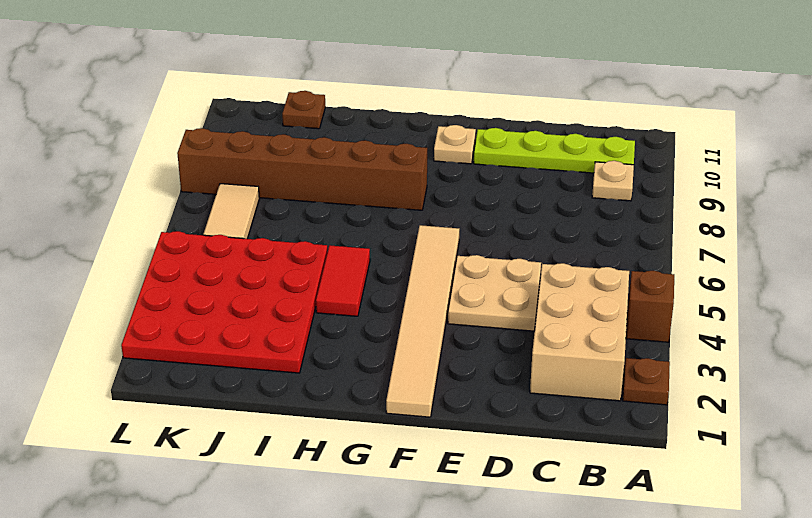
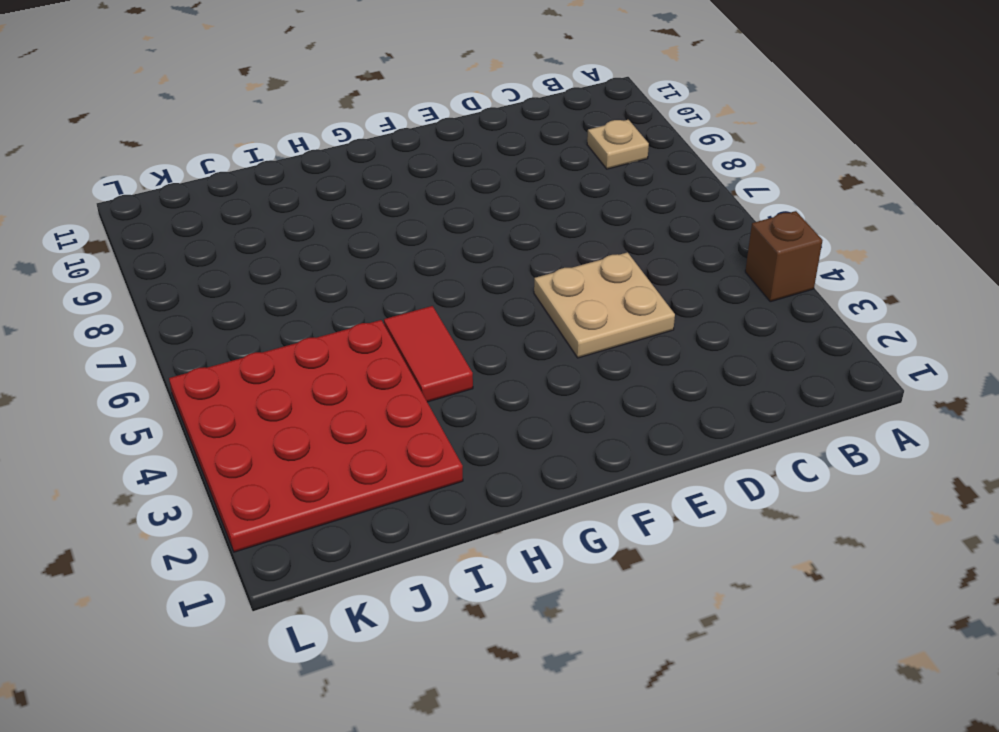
none -> brown plate A2 level 1
none -> tan brick B2:C4 level 1
none -> lime plate B10:E10 level 1

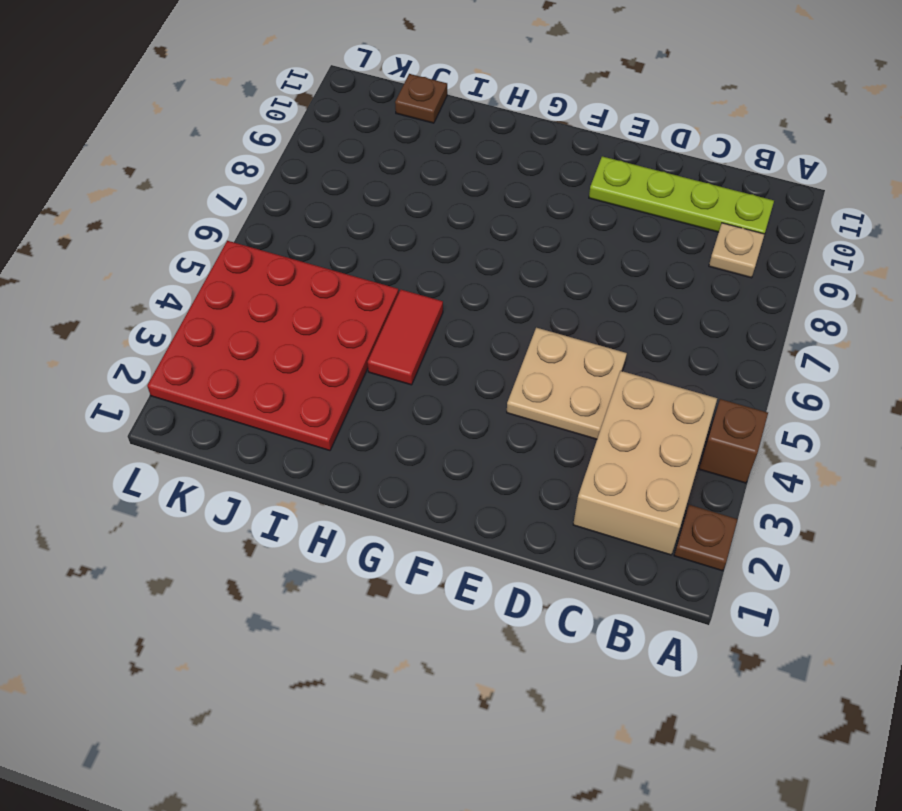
none -> tan tile F1:F6 level 1
none -> tan plate F10 level 1
none -> brown brick G8:L8 level 1

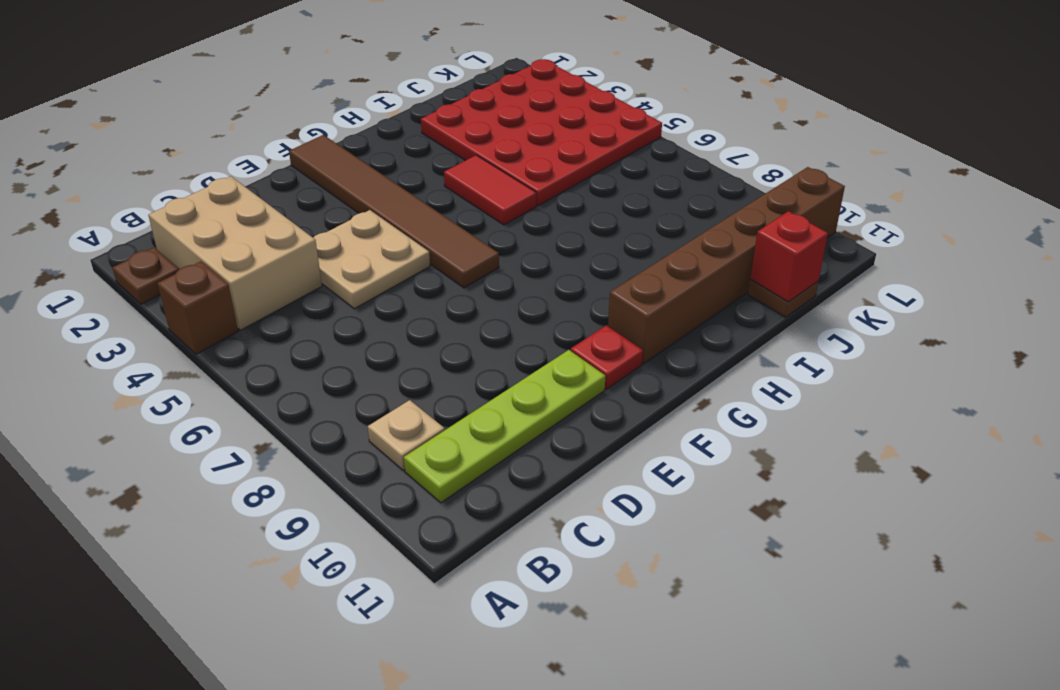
brown tile F1:F6 level 1 -> tan tile F1:F6 level 1
red plate F10 level 1 -> tan plate F10 level 1
brown brick G10:L10 level 1 -> brown brick G8:L8 level 1
red brick J11 level 2 -> none
none -> tan tile K6:K7 level 1

